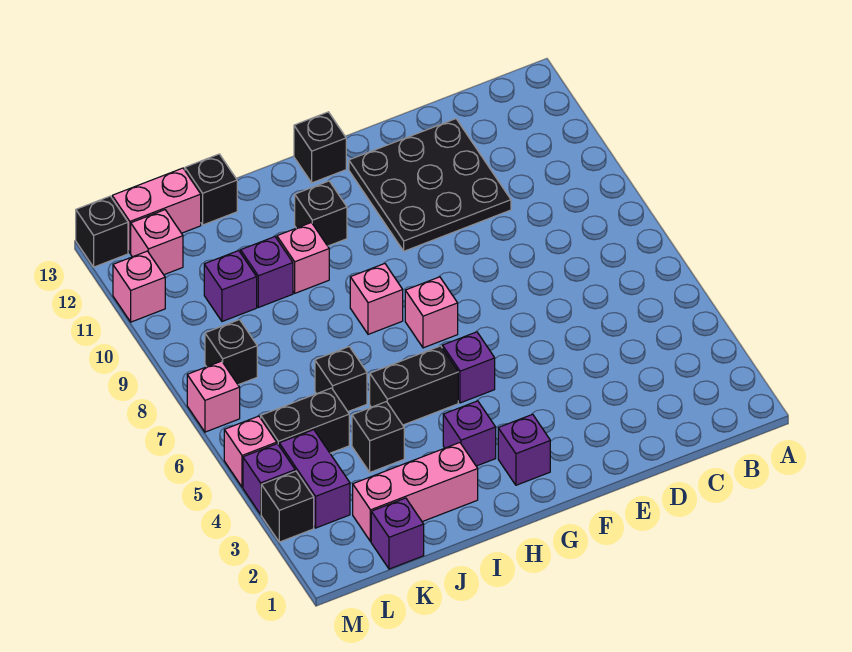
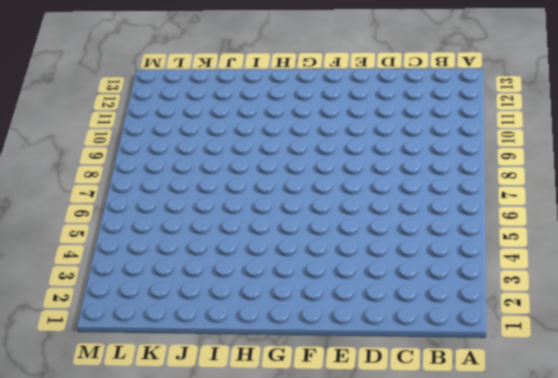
none -> black plate D10:F12 level 1
none -> purple brick G2 level 1
none -> purple brick G5 level 1

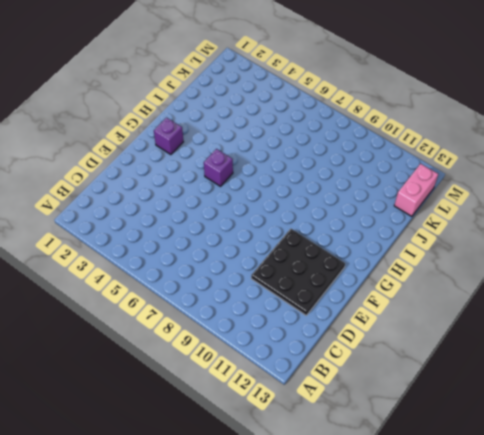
none -> pink brick G7 level 1
none -> black brick G13 level 1
none -> purple brick H3 level 1

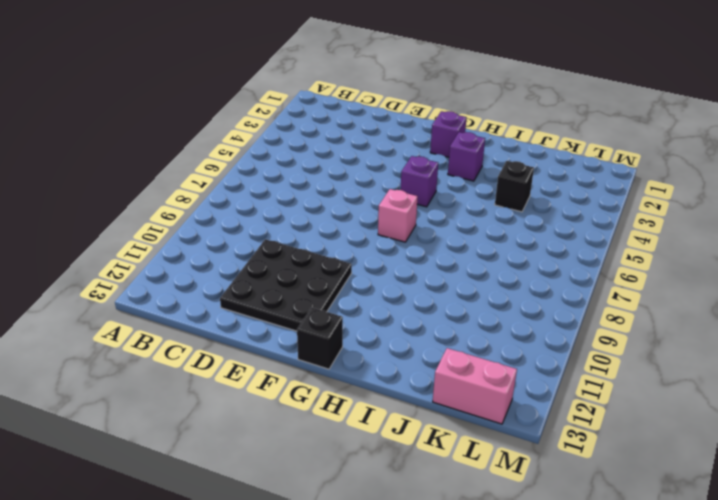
none -> black brick H5:I5 level 1
none -> pink brick H8 level 1
none -> black brick H11 level 1

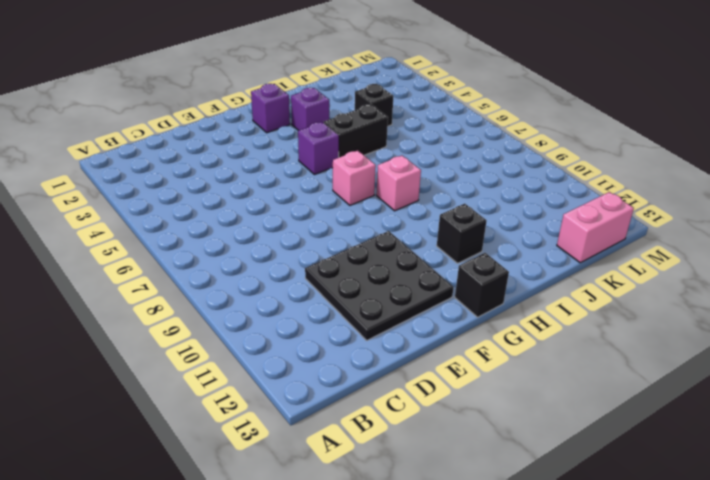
none -> pink brick I2:K2 level 1
none -> pink brick I10 level 1
none -> black brick J6 level 1

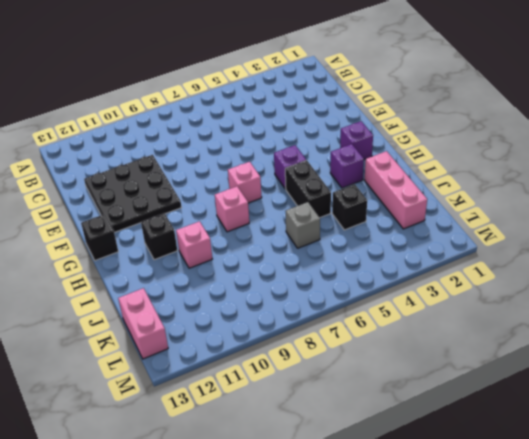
grey brick J6 level 1 -> black brick J6 level 1
none -> purple brick J10 level 1
none -> black brick J13 level 1
none -> purple brick K1 level 1

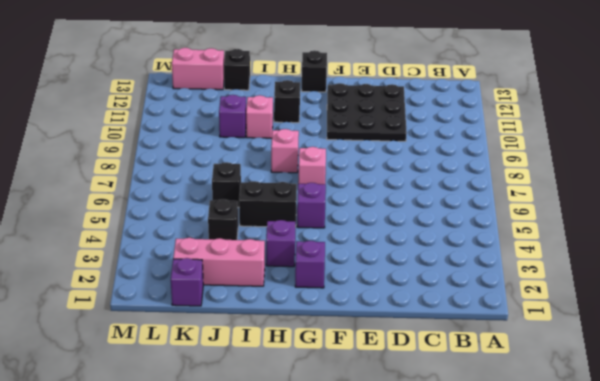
none -> black brick K5:L5 level 1
none -> purple brick K10 level 1
none -> purple brick L3:L4 level 1

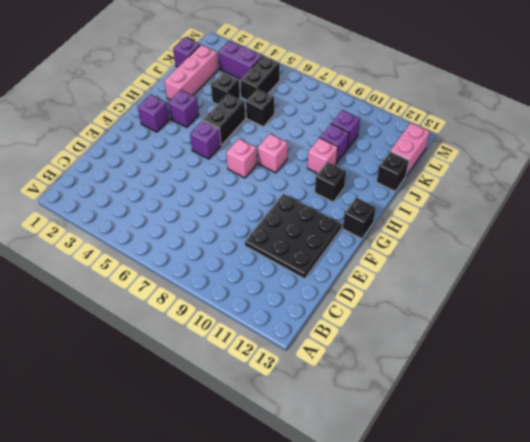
none -> black brick L8 level 1
none -> pink brick L12 level 1
none -> black brick M3 level 1

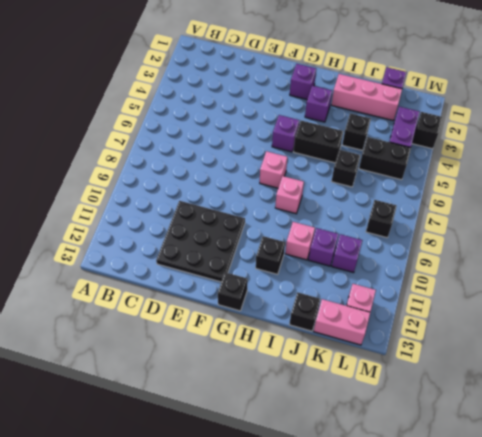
none -> purple brick M4 level 1
none -> pink brick M5 level 1
none -> pink brick M7 level 1

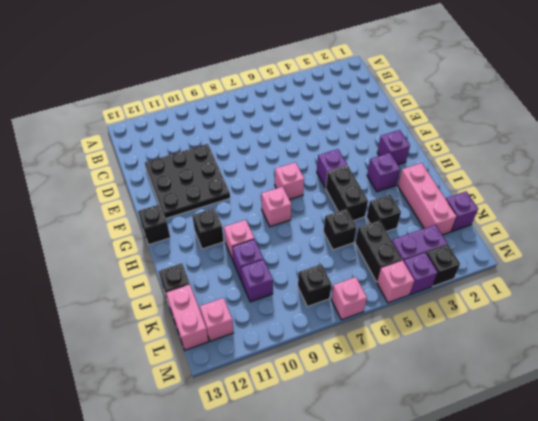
none -> pink brick M11 level 1
none -> black brick M13 level 1

